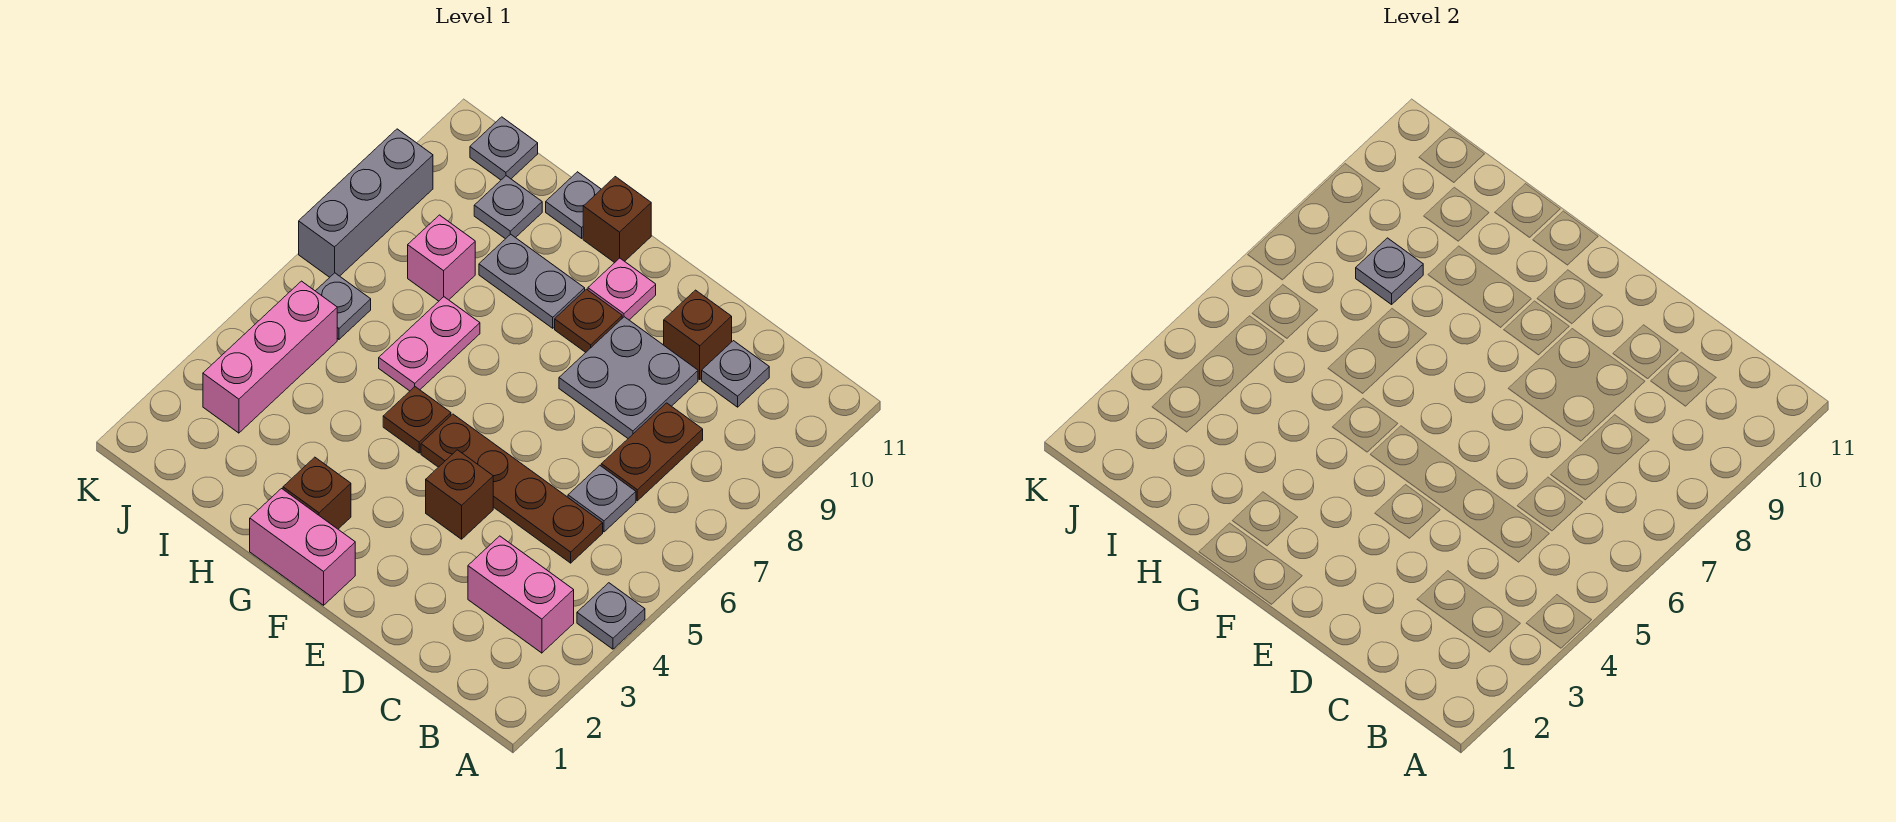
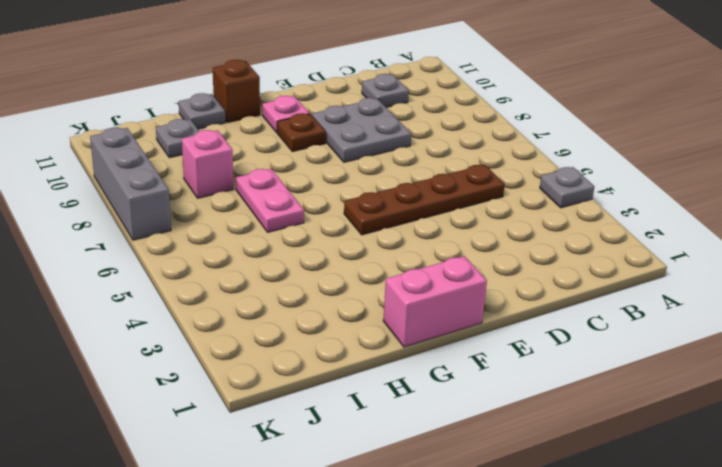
none -> pink brick B3:C3 level 1
none -> grey plate C6 level 1
none -> brown plate C7:C8 level 1

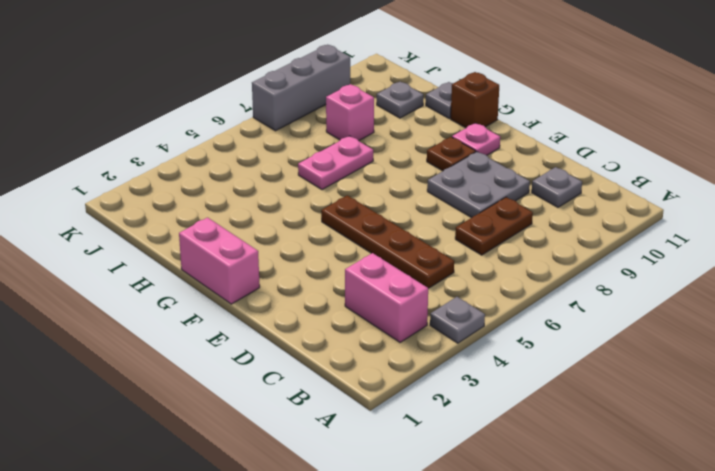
none -> grey plate C6 level 1
none -> brown brick D10 level 1
none -> brown brick E4 level 1

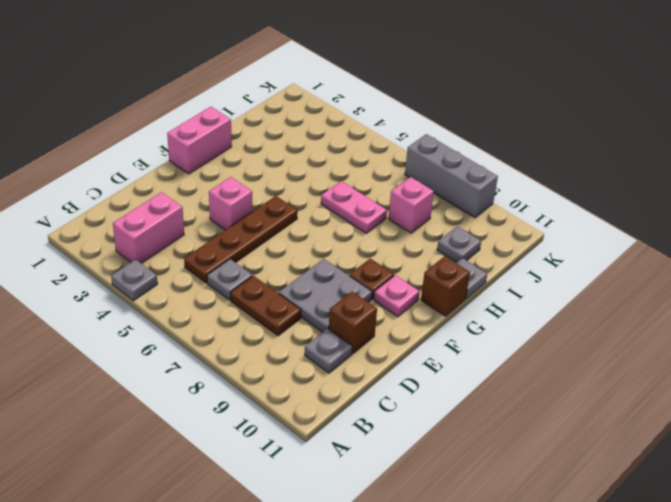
pink brick E4 level 1 -> brown brick E4 level 1
none -> brown brick G2 level 1
none -> brown plate G5 level 1
none -> grey plate G9:H9 level 1

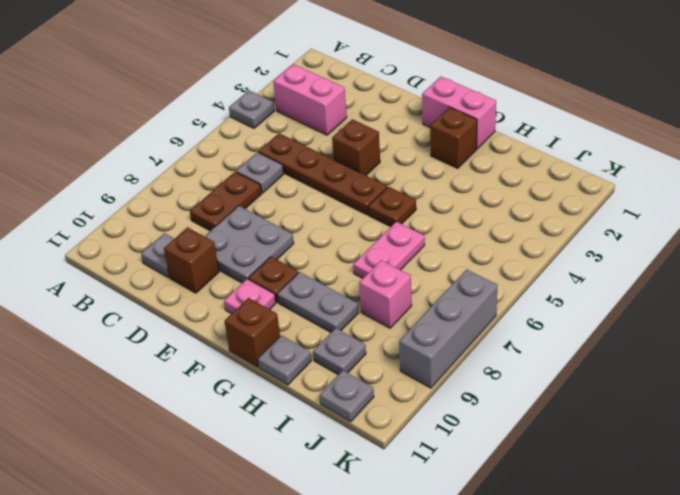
none -> pink brick J3:J5 level 1
none -> grey plate J6 level 1
none -> grey plate I8 level 2

